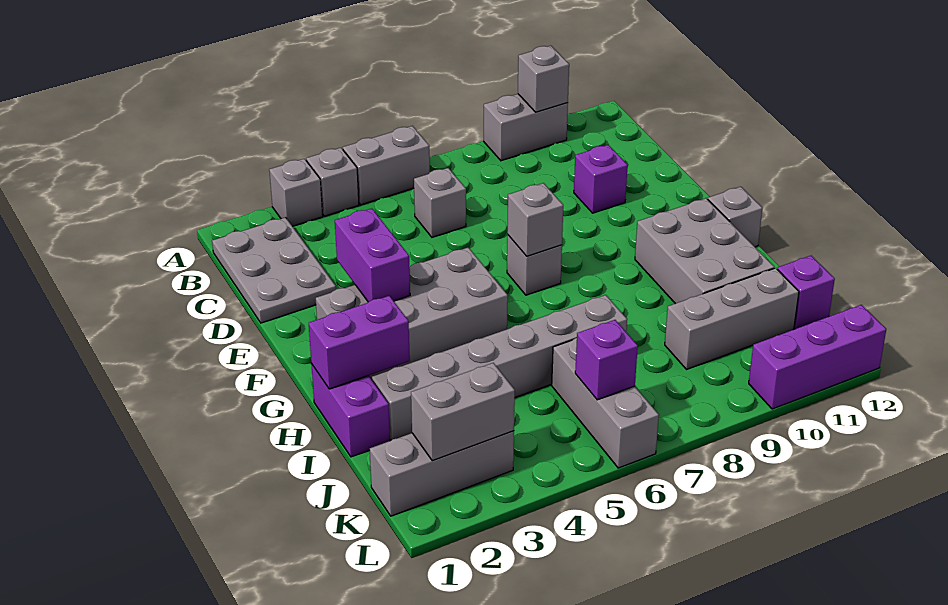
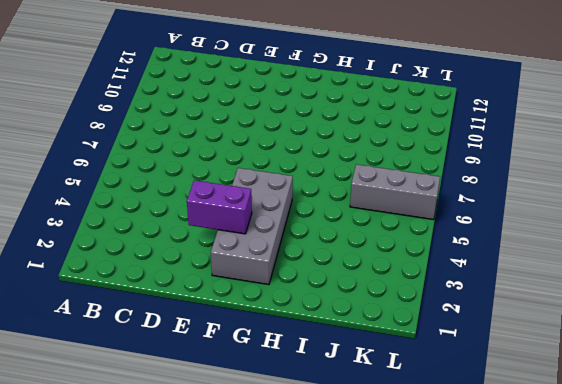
none -> grey brick A3 level 1
none -> grey brick A4 level 1
none -> grey brick A5:A6 level 1

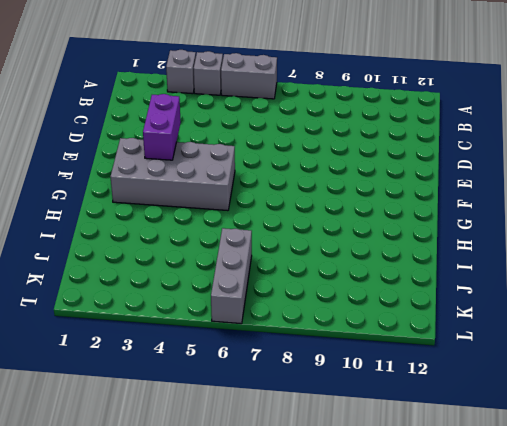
none -> grey brick A9:A10 level 1
none -> grey plate B1:D2 level 1
none -> grey brick C6 level 1

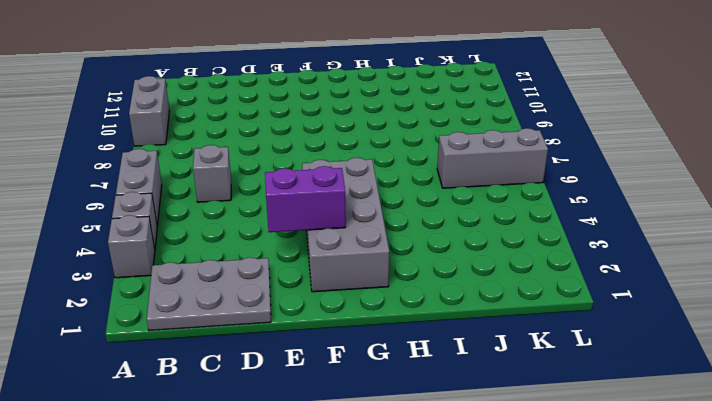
none -> purple brick D10 level 1
none -> grey brick F7 level 1
none -> grey brick G10:I11 level 1

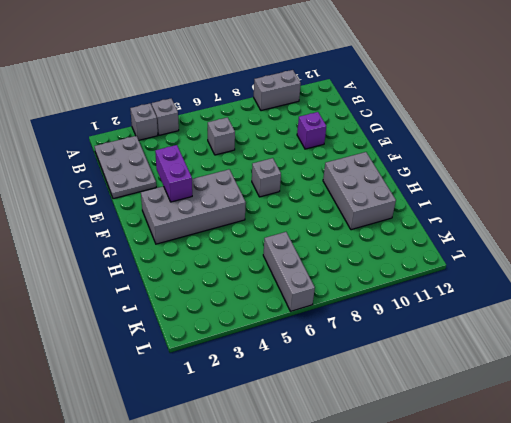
none -> grey brick A5:A6 level 1
none -> grey brick G12 level 1
none -> purple brick H1:I1 level 1

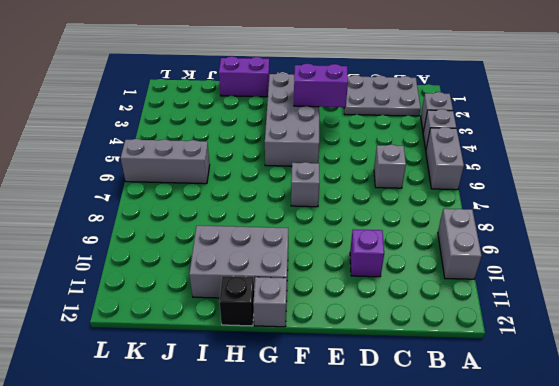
black brick H12 level 1 -> none
none -> grey brick I2:I7 level 1
none -> grey brick J9:J11 level 1
none -> purple brick J12 level 1

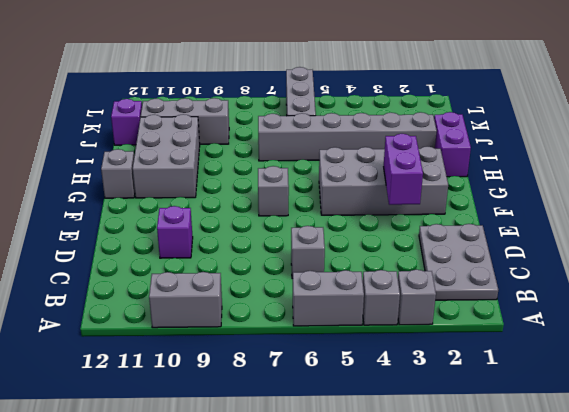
none -> grey brick K1:K3 level 1
none -> purple brick L10:L12 level 1
none -> grey brick A10 level 2

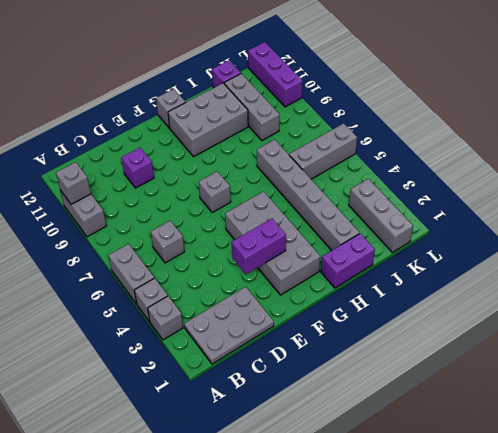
none -> grey brick F7 level 2
none -> purple brick H1:H2 level 2
none -> grey brick K2:K3 level 2

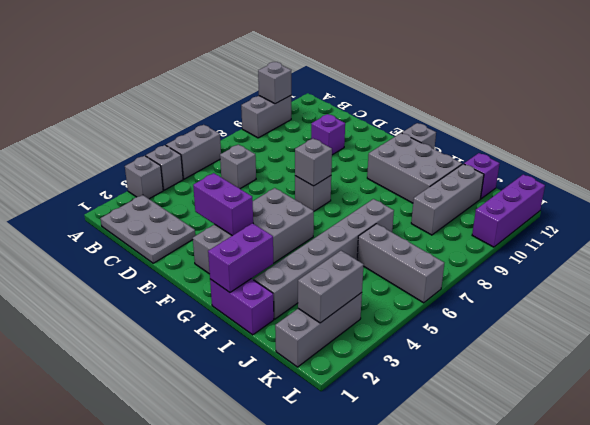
none -> purple brick K6 level 2

